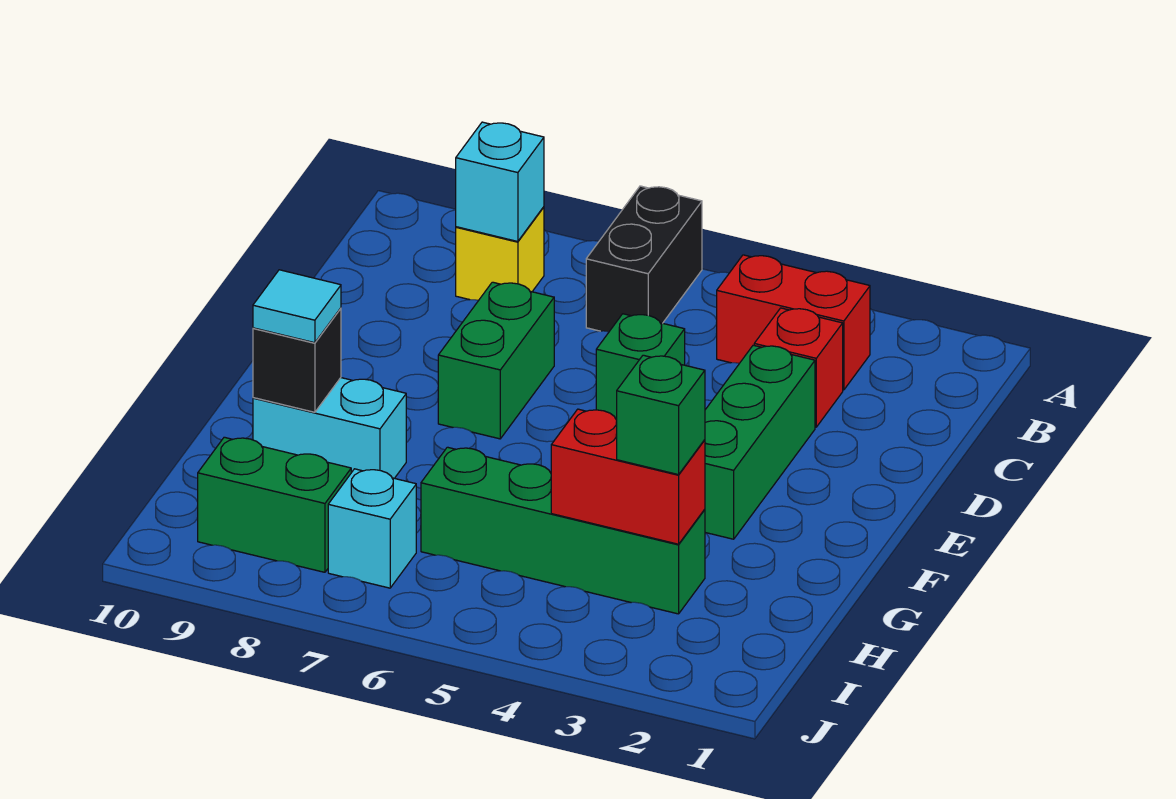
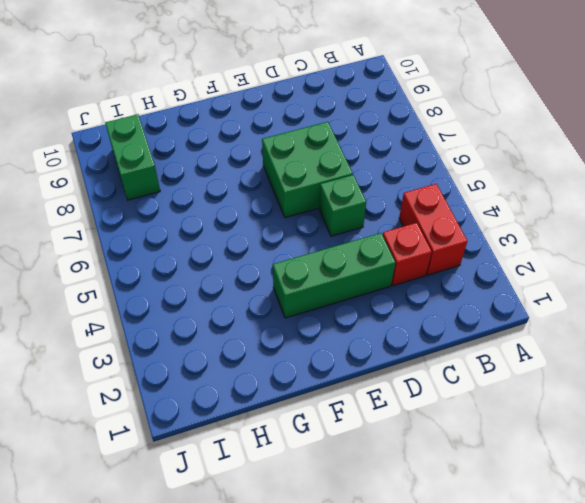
green brick D6:E7 level 1 -> green brick D7:E7 level 1
none -> black brick A6:B6 level 1
none -> yellow brick B8 level 1
none -> cyan brick G8:G9 level 1

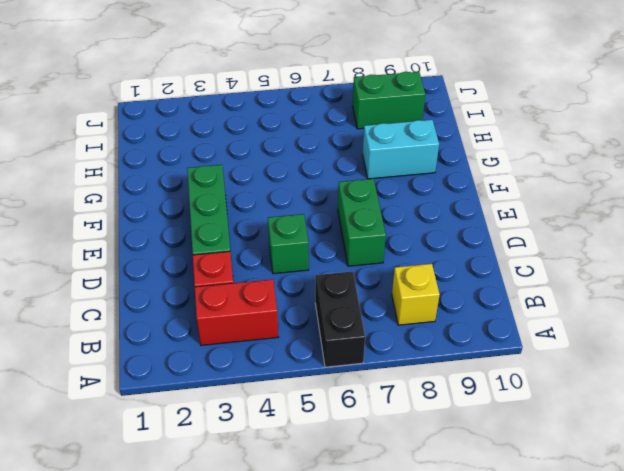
none -> green brick H3:H6 level 1
none -> cyan brick I7 level 1
none -> cyan brick B8 level 2

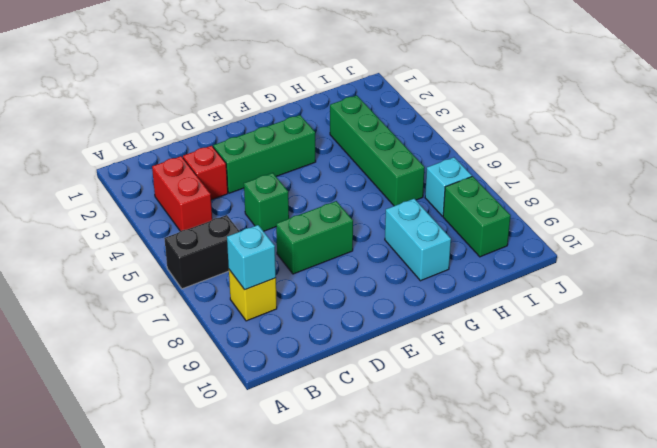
none -> black brick G9 level 2
none -> red brick H3:H4 level 2
none -> cyan tile G9 level 3

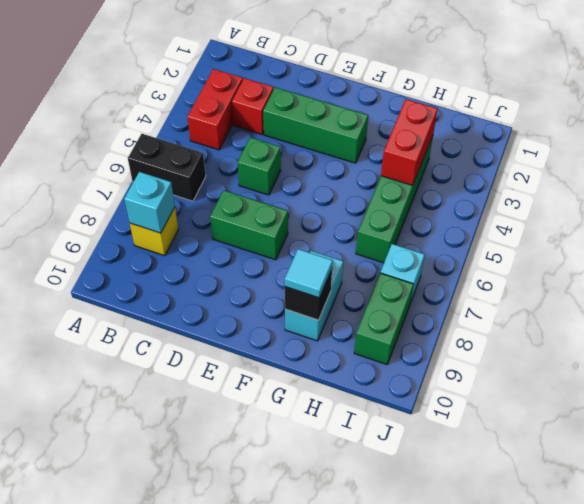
none -> green brick H3 level 3

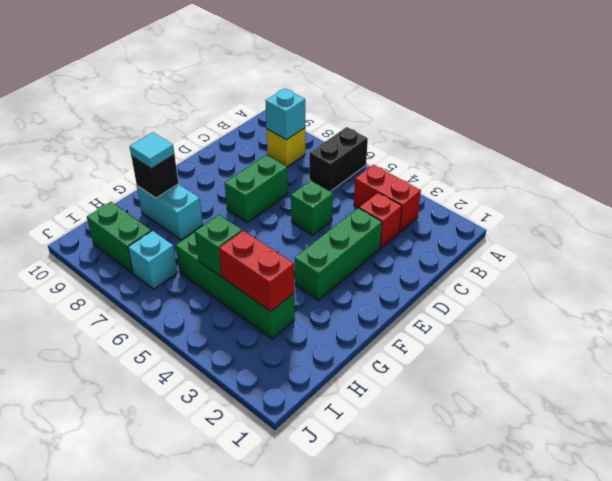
green brick H5 level 2 -> green brick H3 level 3

